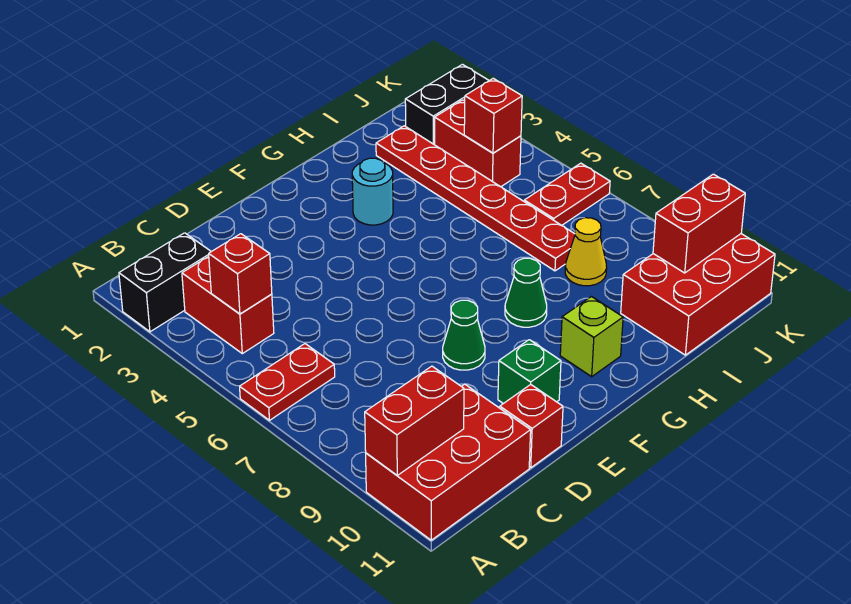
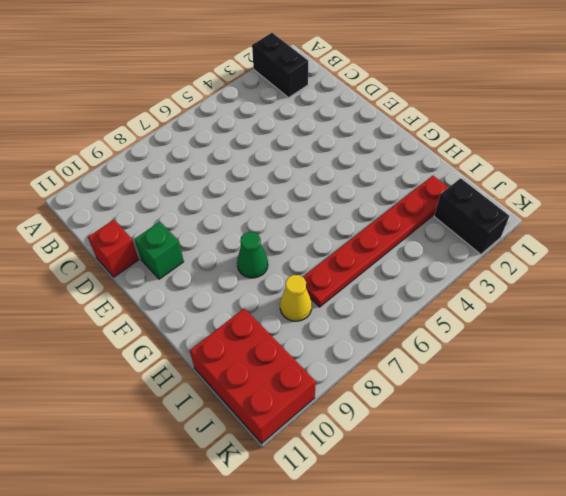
none -> red plate A6:B6 level 1
none -> red brick A10:C11 level 1
none -> red brick B3:B4 level 1

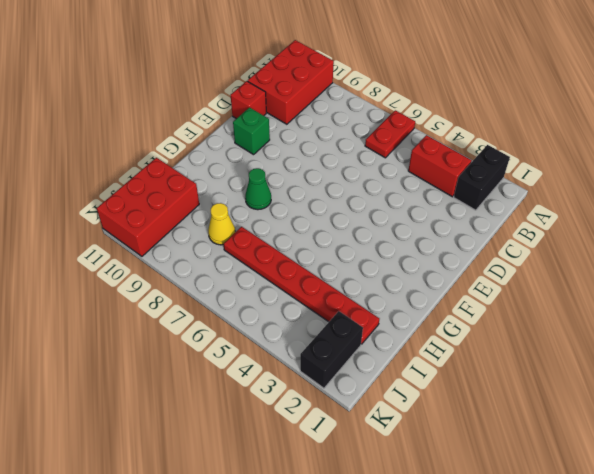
none -> green cone E8 level 1
none -> cyan round brick G3 level 1
none -> lime brick G10 level 1

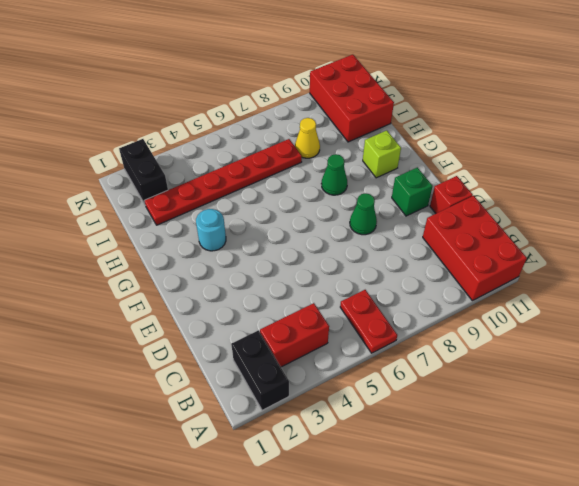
none -> red brick J3:J4 level 1
none -> red plate J6:K6 level 1
none -> red brick A10:B10 level 2

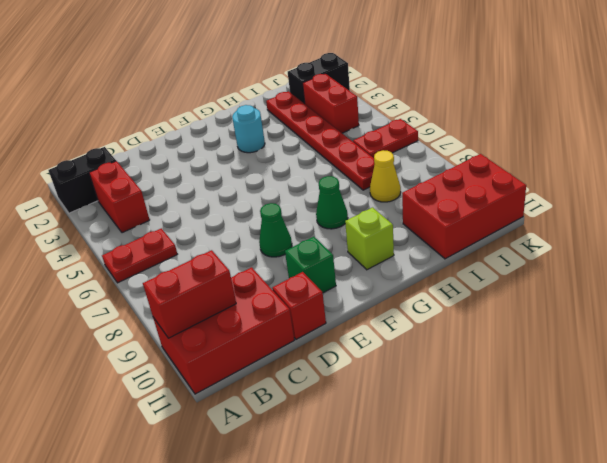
none -> red brick B4 level 2
none -> red brick J4 level 2
none -> red brick J10:K10 level 2

